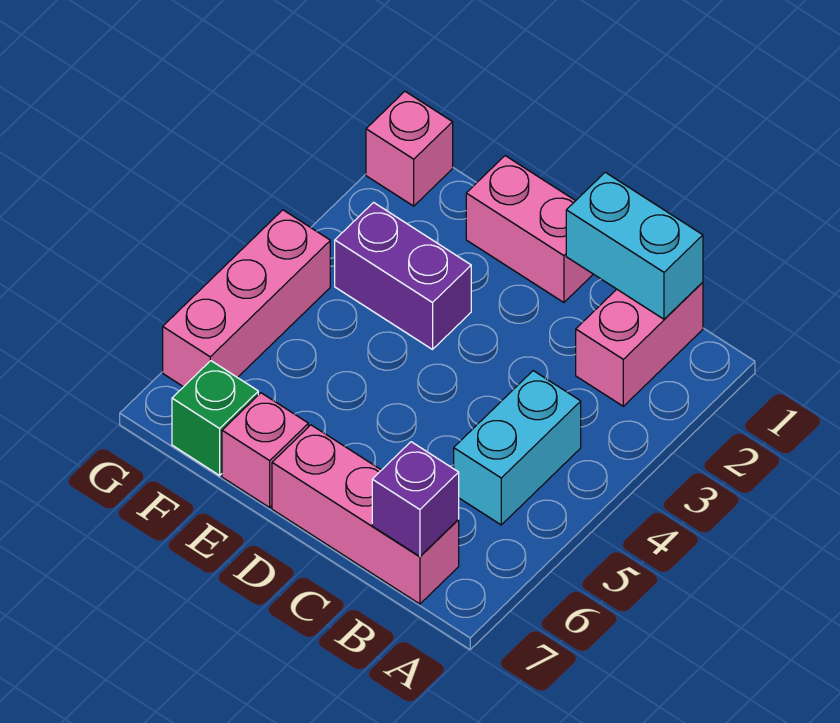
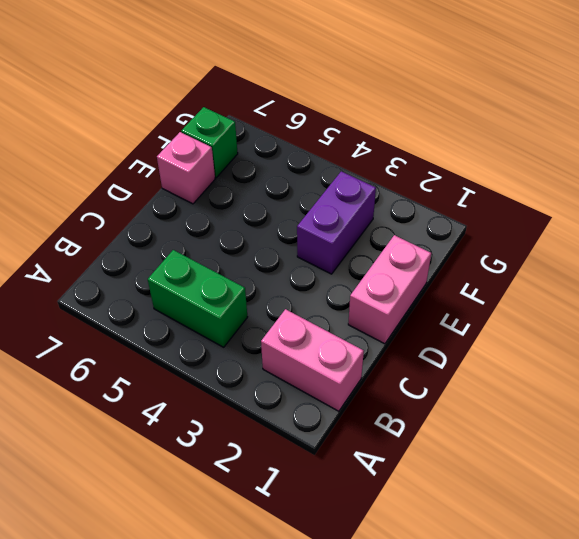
green brick B4:B5 level 1 -> cyan brick B4:B5 level 1
none -> pink brick B7:D7 level 1
none -> pink brick G1 level 1

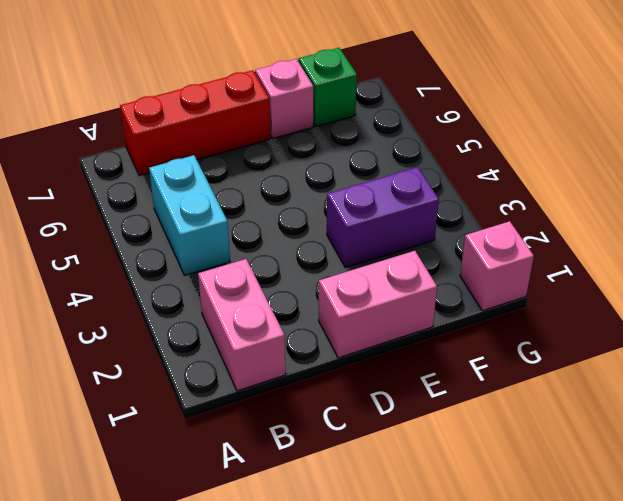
red brick B7:D7 level 1 -> pink brick B7:D7 level 1
none -> pink brick G4:G6 level 1
none -> cyan brick B1:C1 level 2

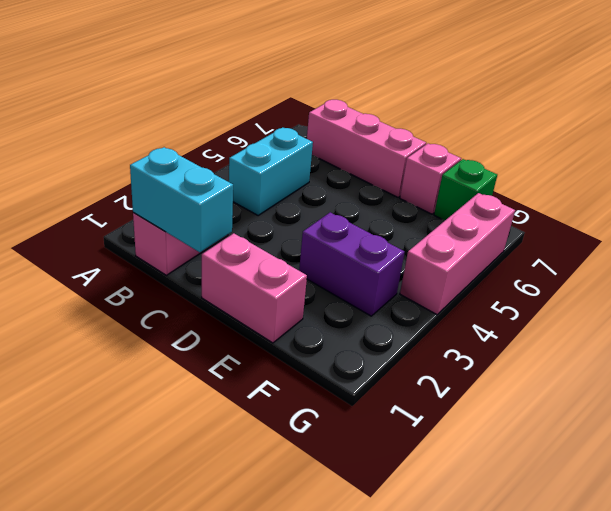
none -> pink brick G1 level 1
none -> purple brick B7 level 2

